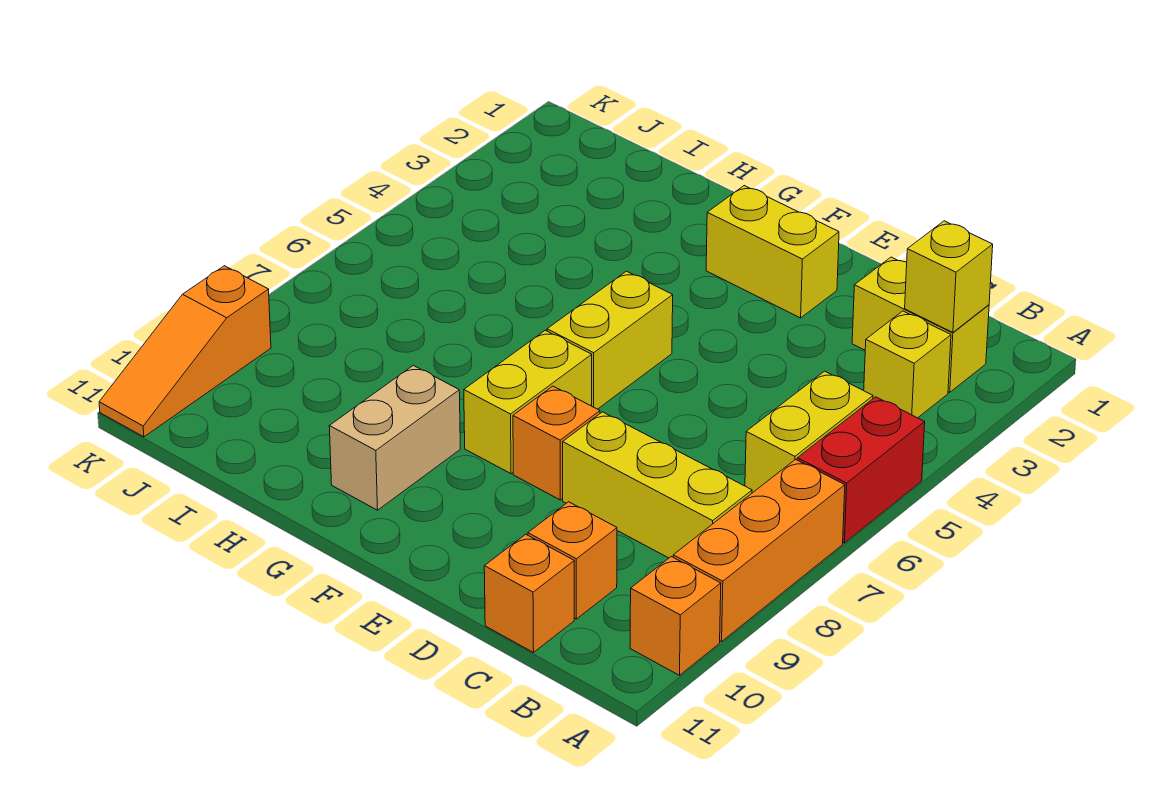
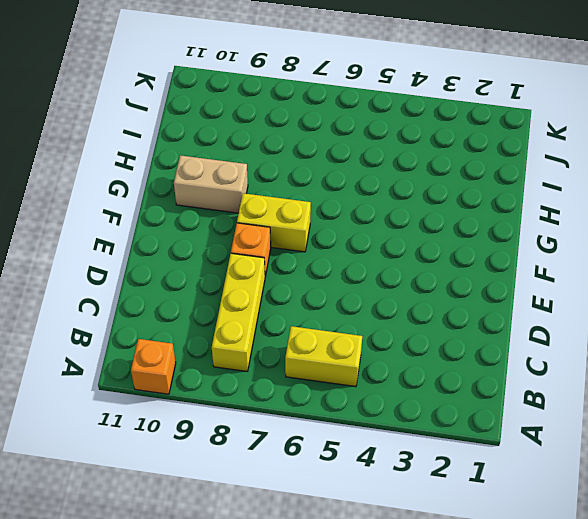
none -> red brick A5:A6 level 1
none -> orange brick A7:A9 level 1
none -> yellow brick B2:C2 level 1

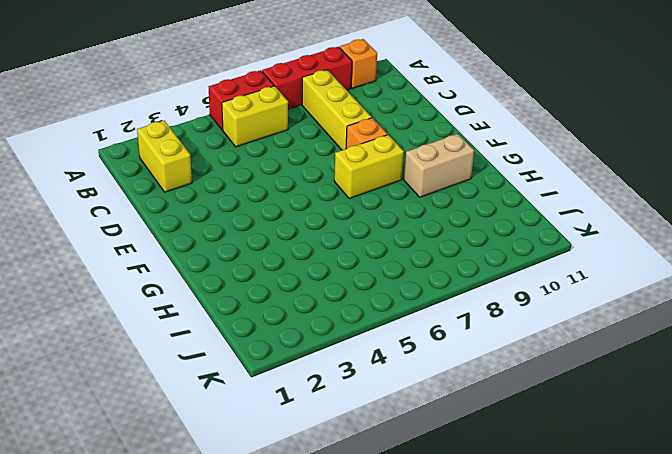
red brick A7:A9 level 1 -> orange brick A7:A9 level 1
none -> yellow brick B3 level 1
none -> orange brick C10 level 1
none -> orange brick C11 level 1

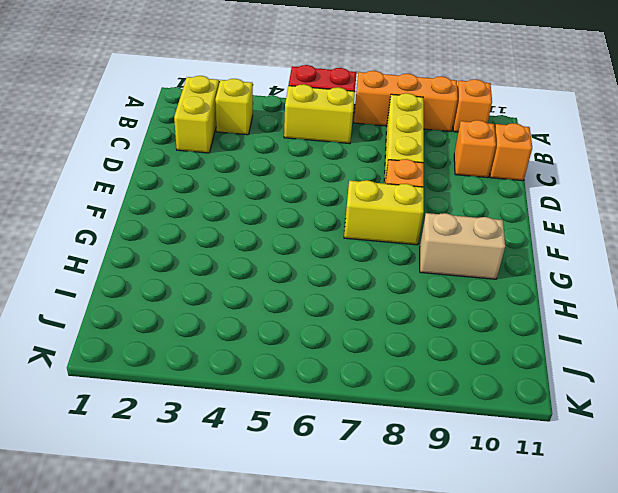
none -> yellow brick E2:F2 level 1
none -> yellow brick F5:F6 level 1
none -> orange slope K9:K11 level 1 top 9

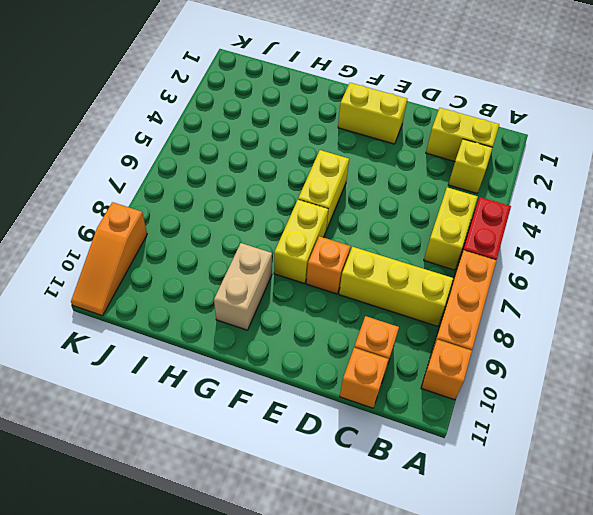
none -> yellow brick B2 level 2

